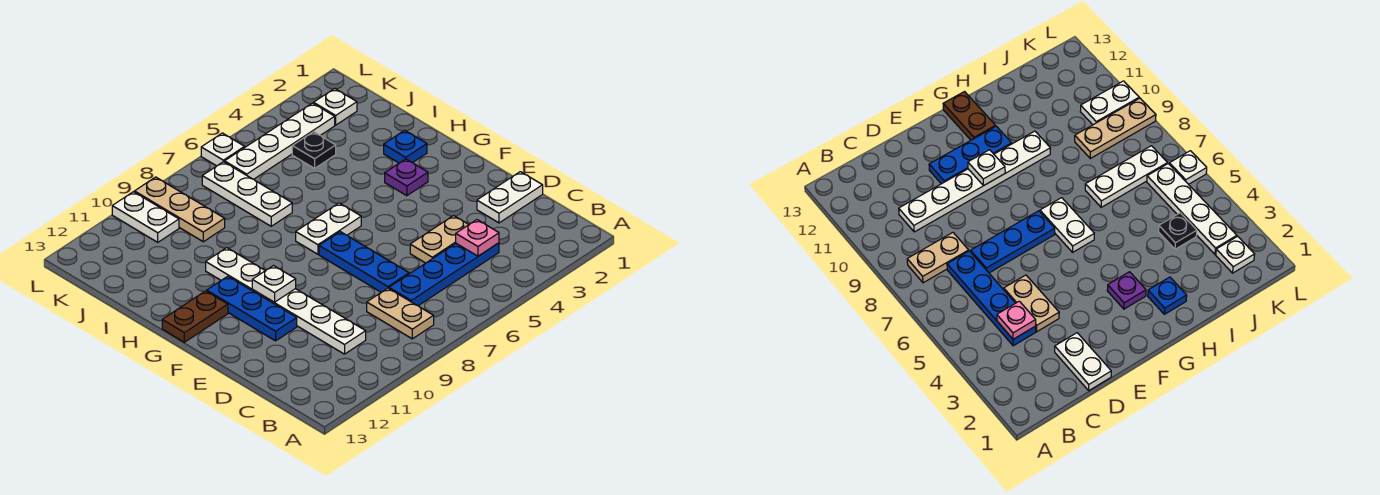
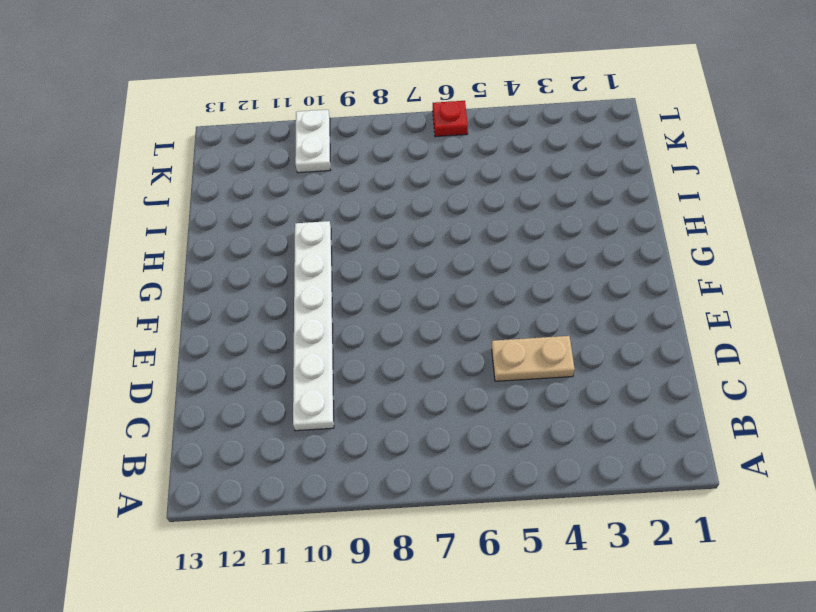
red plate L6 level 1 -> white plate L6 level 1
none -> tan plate B8:C8 level 1
none -> blue plate C4:C7 level 1
none -> white plate D1:D2 level 1

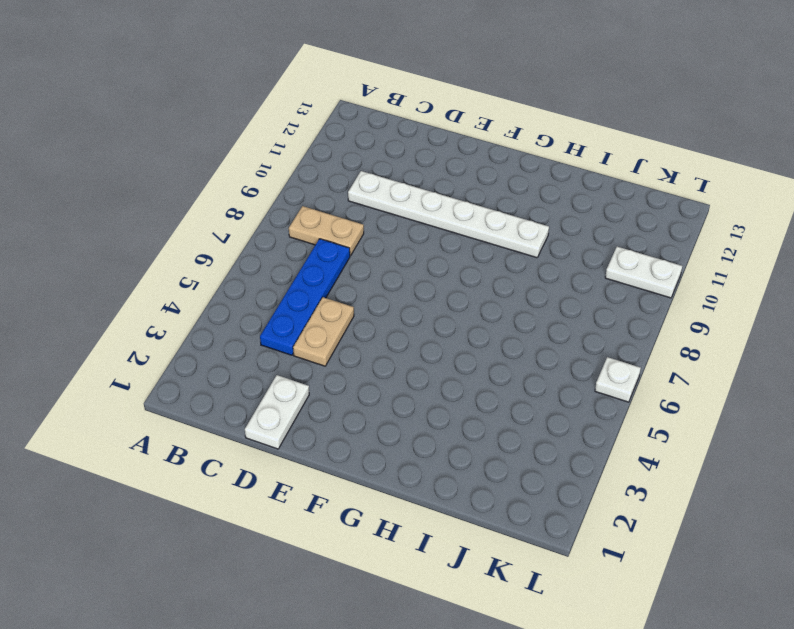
none -> blue plate D7:F7 level 1
none -> blue plate E11:G11 level 1
none -> purple plate G3 level 1

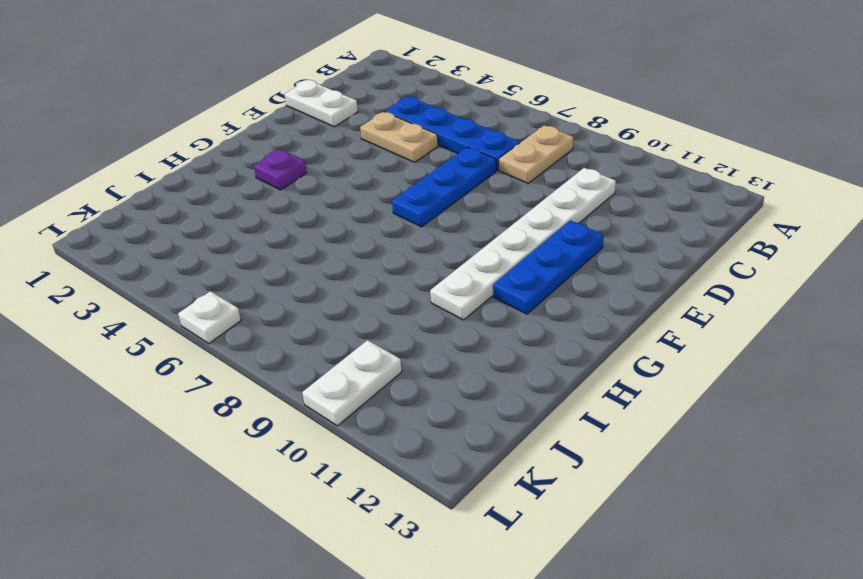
none -> white plate G6:G7 level 1
none -> brown plate G12:G13 level 1
none -> blue plate H2 level 1

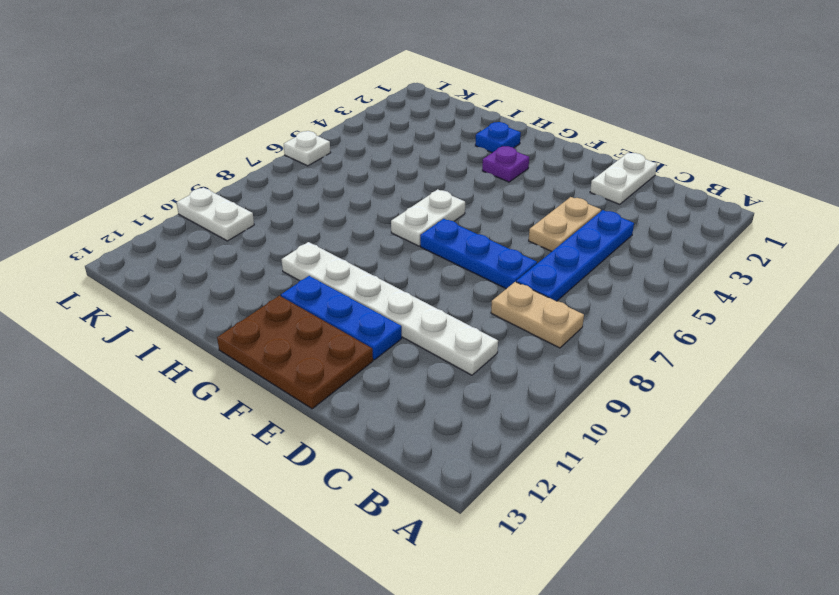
brown plate E12:G13 level 1 -> brown plate G12:G13 level 1
none -> white plate I7:K7 level 1
none -> black plate J4 level 1
none -> tan plate J9:L9 level 1

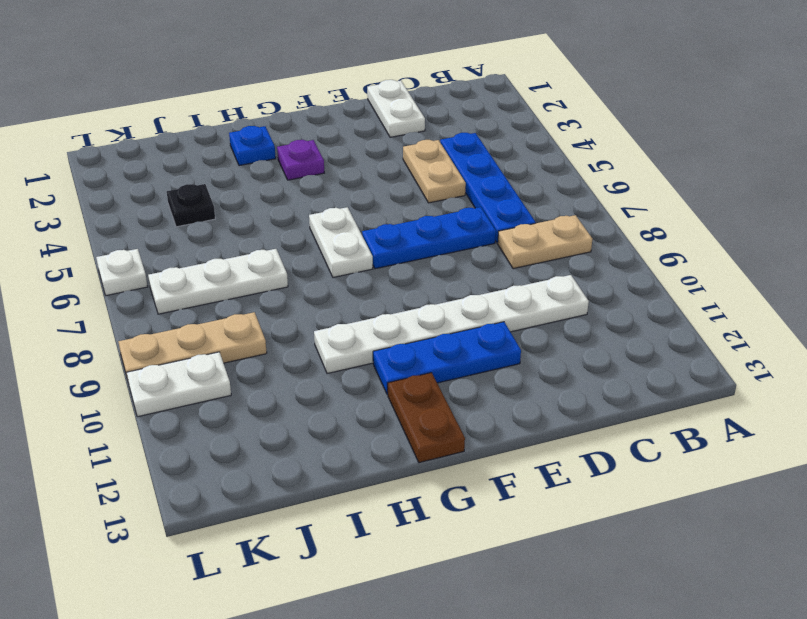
none -> white plate K2 level 1
none -> white plate K3:K6 level 1
none -> pink plate C4 level 2

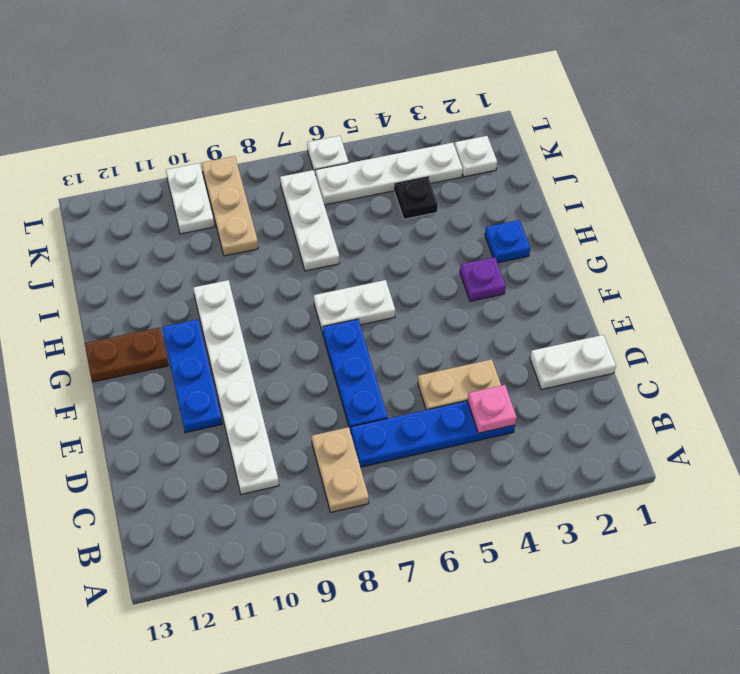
none -> white plate F10 level 2

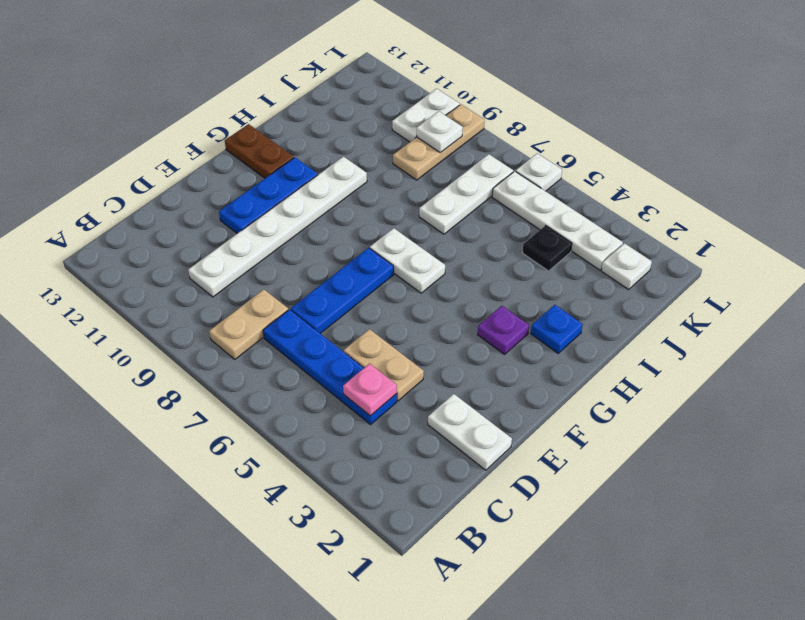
white plate K9 level 2 -> white plate F10 level 2

